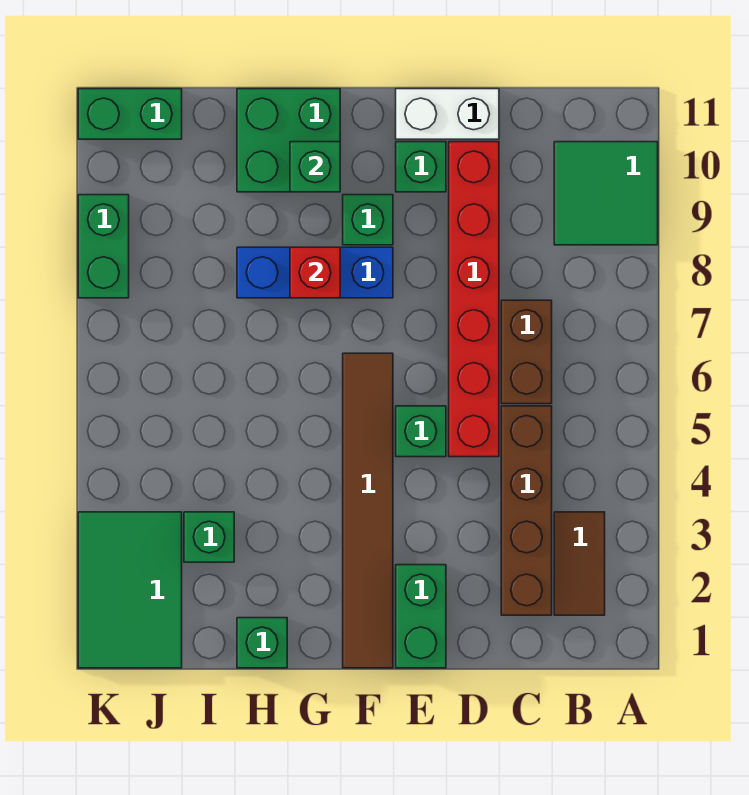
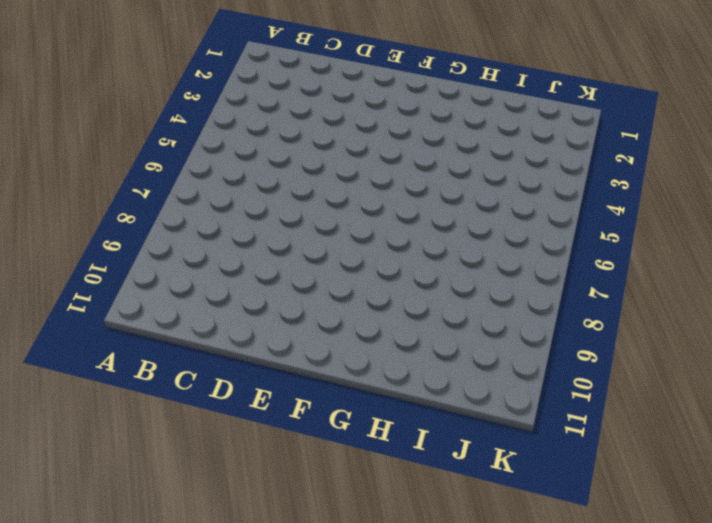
none -> green tile A9:B10 level 1
none -> brown tile B2:B3 level 1
none -> brown brick C2:C5 level 1

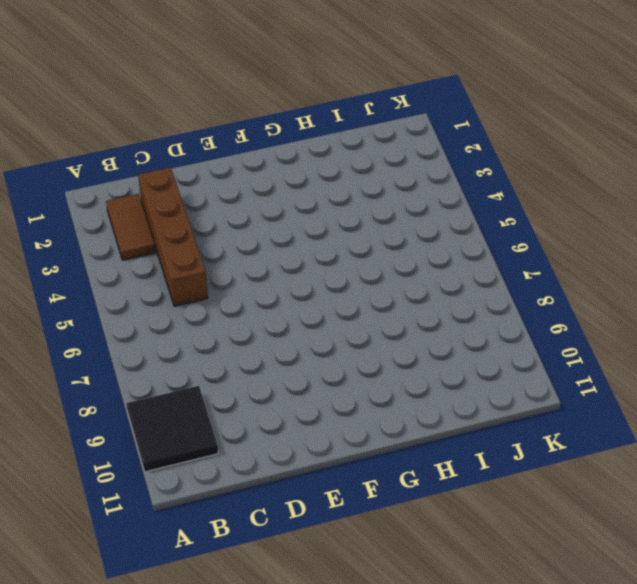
black tile A9:B10 level 1 -> green tile A9:B10 level 1
none -> brown brick C6:C7 level 1
none -> red brick D5:D10 level 1
none -> white brick D11:E11 level 1

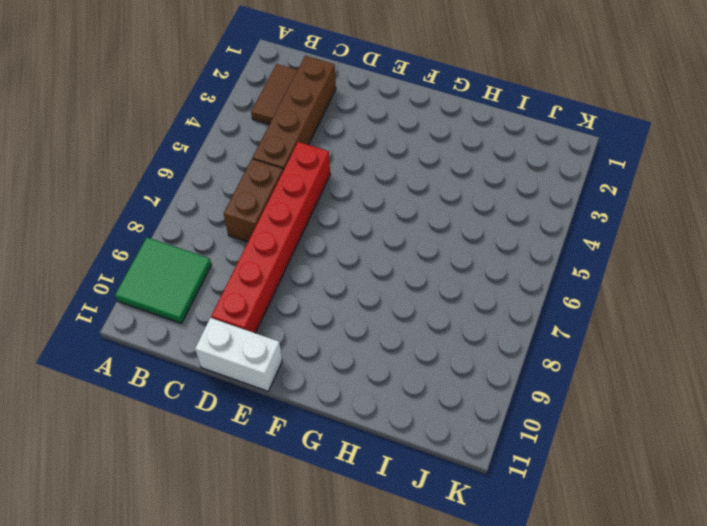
none -> green brick E1:E2 level 1
none -> green brick E5 level 1
none -> green brick E10 level 1

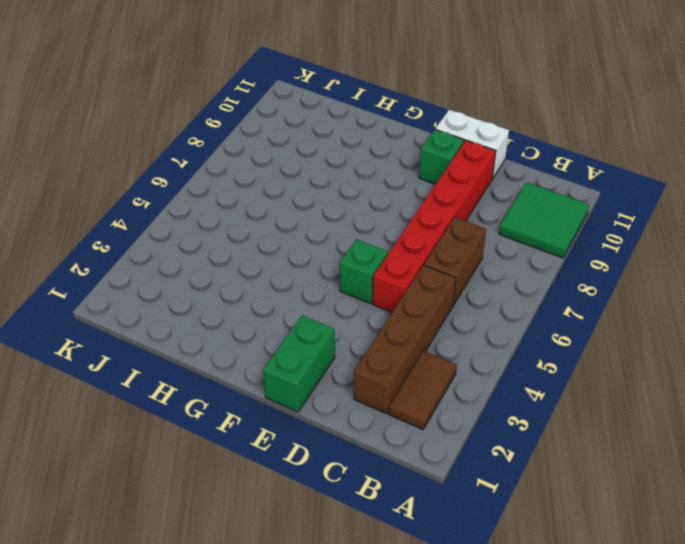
none -> brown tile F1:F6 level 1
none -> blue brick F8:H8 level 1
none -> green brick F9 level 1

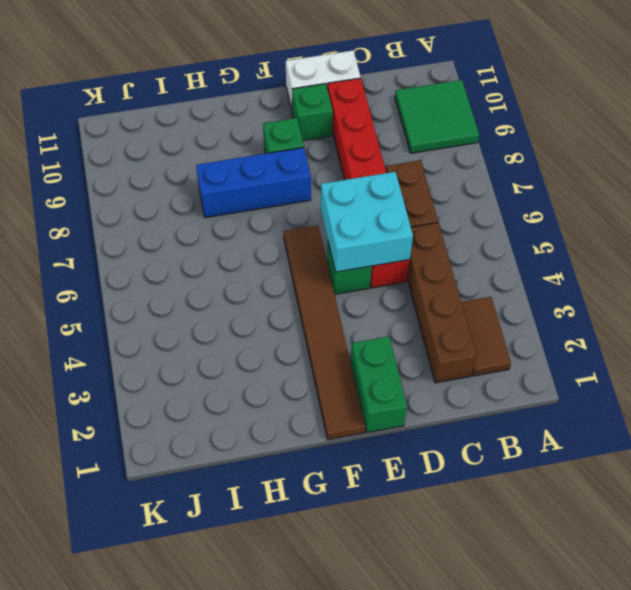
cyan brick D5:E6 level 2 -> none
none -> green brick G10:H11 level 1
none -> green brick H1 level 1
none -> green brick I3 level 1

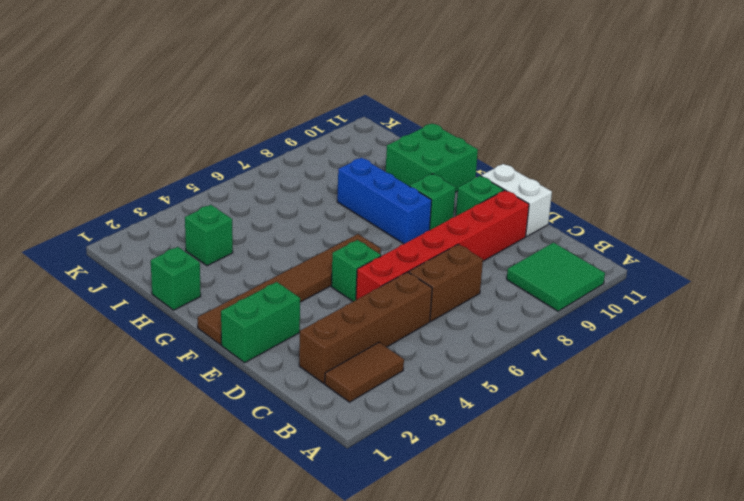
none -> green tile J1:K3 level 1
none -> green brick J11:K11 level 1
none -> green brick K8:K9 level 1

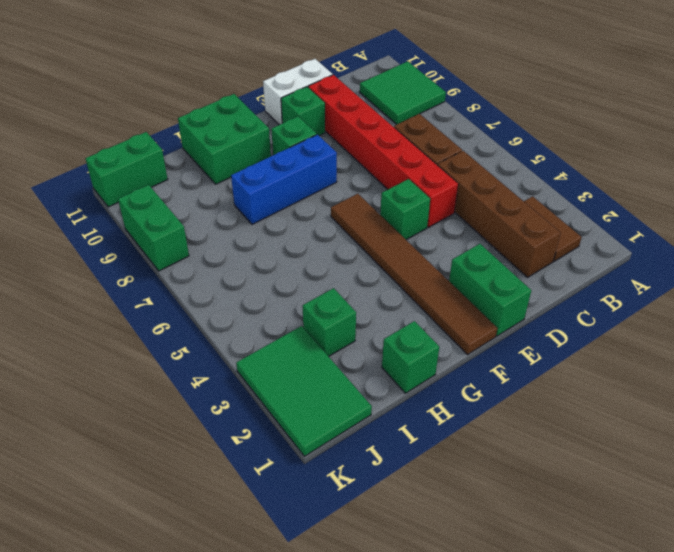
none -> red brick G8 level 2
none -> green brick G10 level 2

